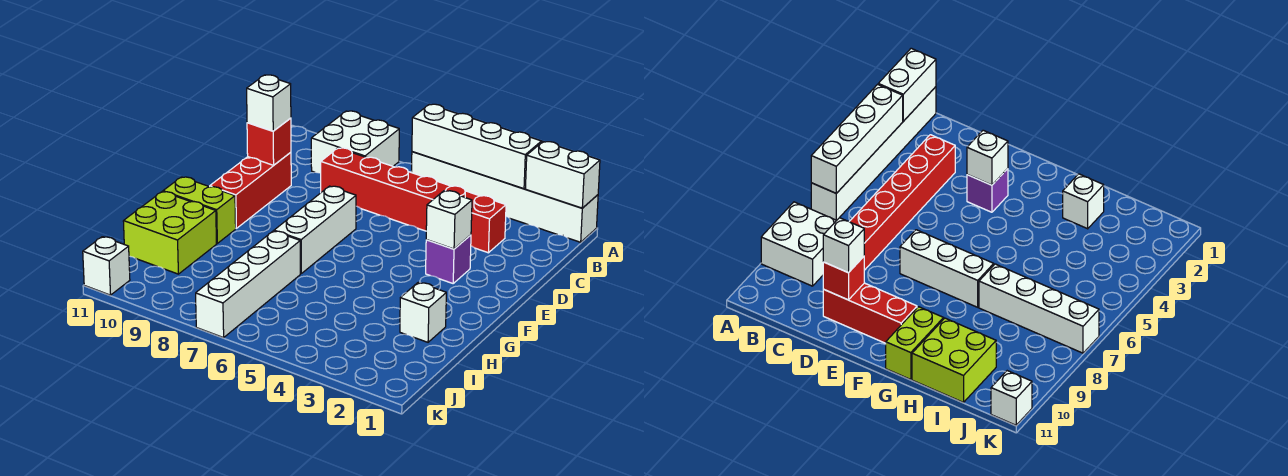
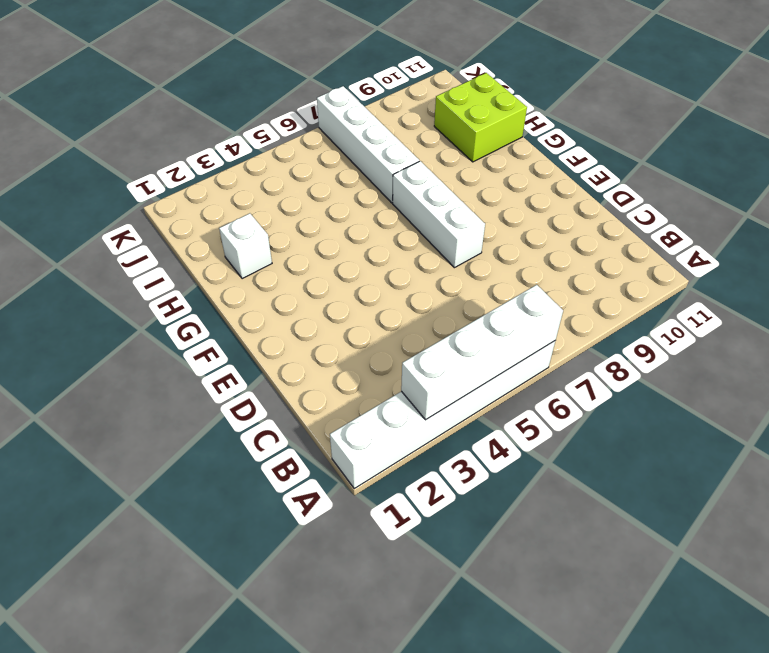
none -> white brick A8:B9 level 1
none -> red brick C3:C8 level 1
none -> red brick D10:F10 level 1

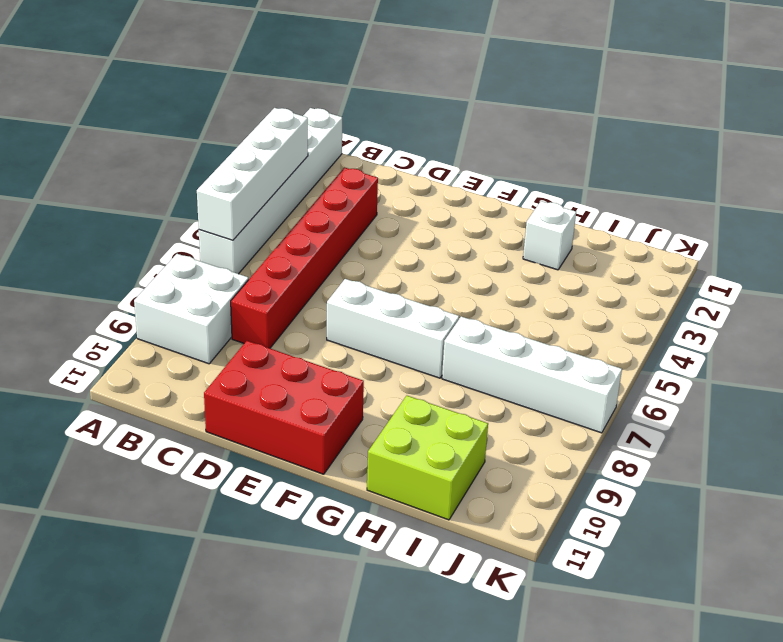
red brick D10:F11 level 1 -> red brick D10:F10 level 1
none -> purple brick E3 level 1
none -> lime brick G10:G11 level 1
none -> white brick K11 level 1

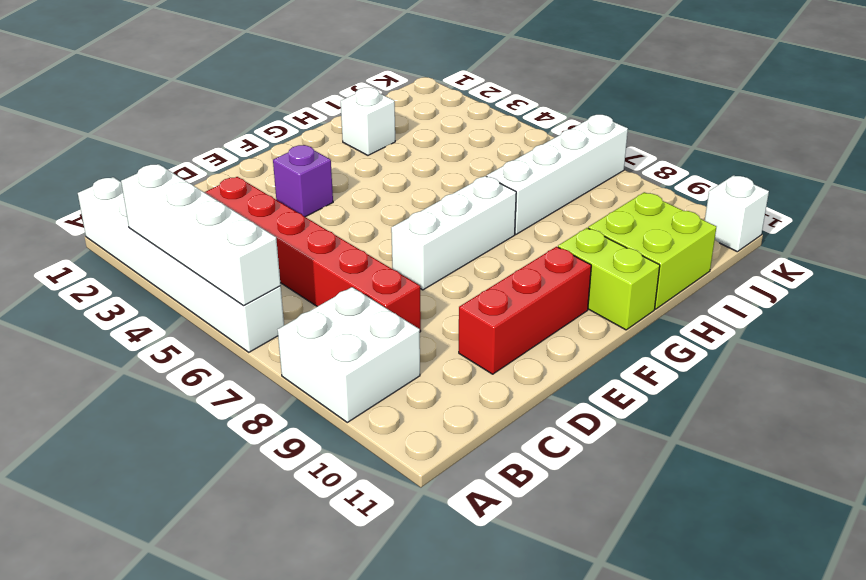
none -> white brick A1:A2 level 2
none -> red brick D10 level 2
none -> white brick E3 level 2

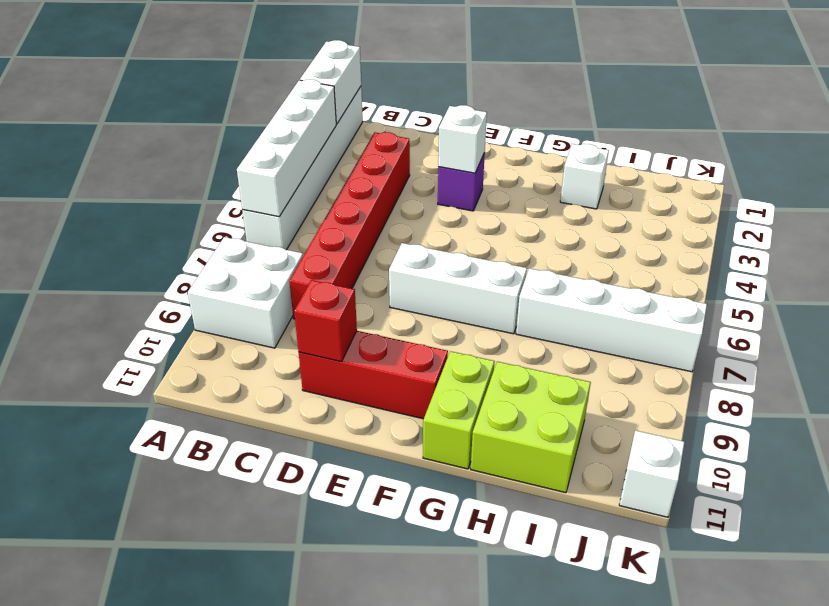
none -> white brick D10 level 3

